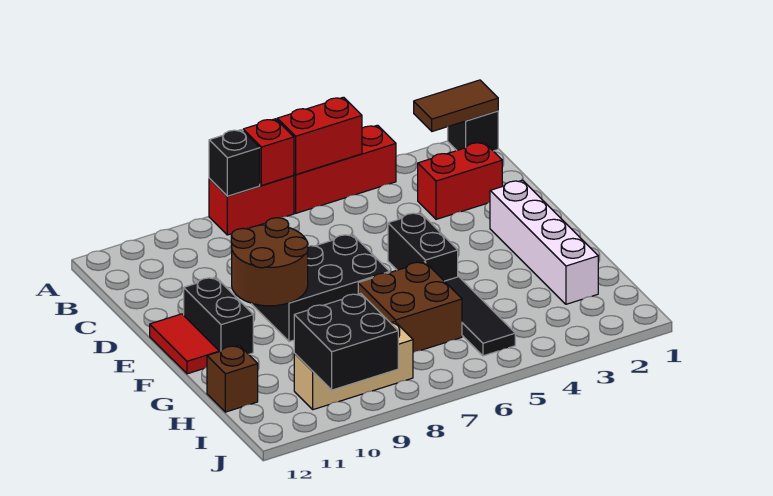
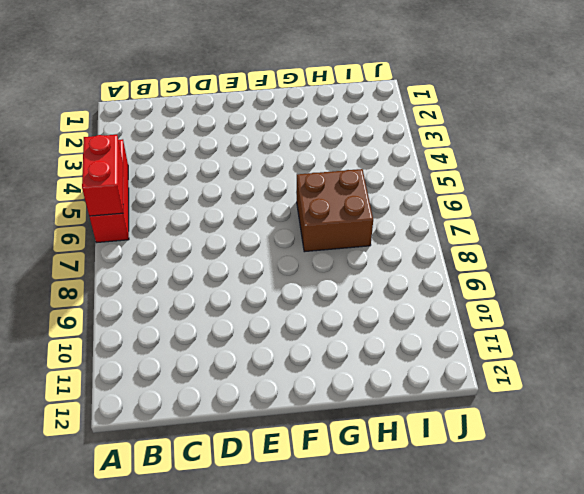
none -> black brick A1 level 1
none -> red brick A7:A8 level 1
none -> red brick C2:C3 level 1

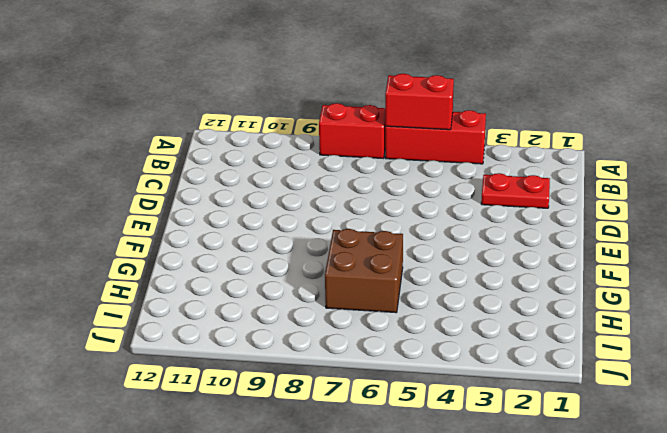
red plate C2:C3 level 1 -> red brick C2:C3 level 1
none -> black brick A1 level 1
none -> white brick E2:H2 level 1
none -> black brick E5:F5 level 1

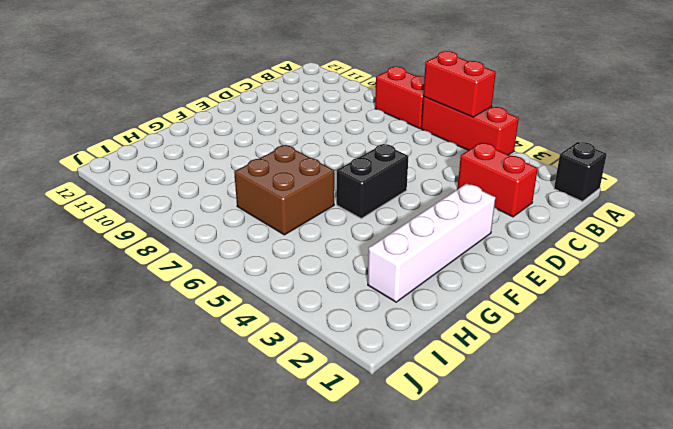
none -> black brick E7:F9 level 1
none -> black brick E11:F11 level 1
none -> red tile E12:F12 level 1

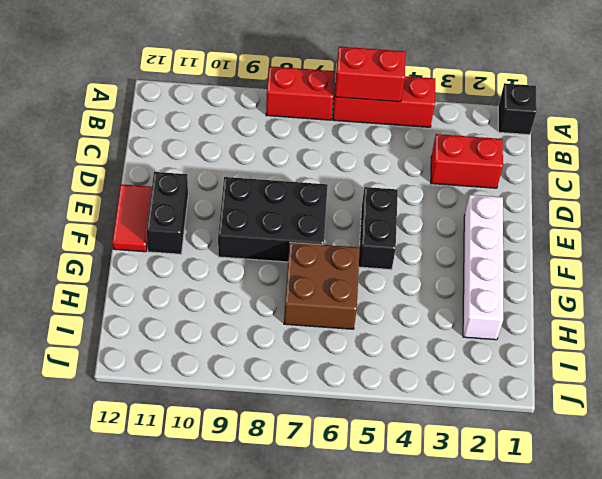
none -> black tile G5:I5 level 1
none -> brown brick H12 level 1
none -> tan brick I8:I10 level 1

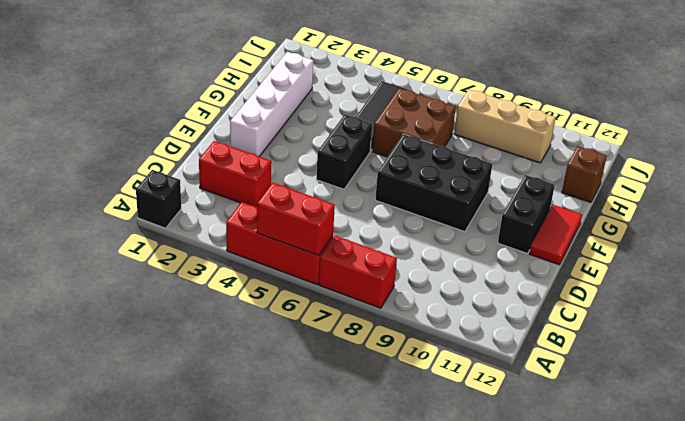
none -> brown tile A1:A2 level 2
none -> red brick A7 level 2
none -> black brick A8 level 2

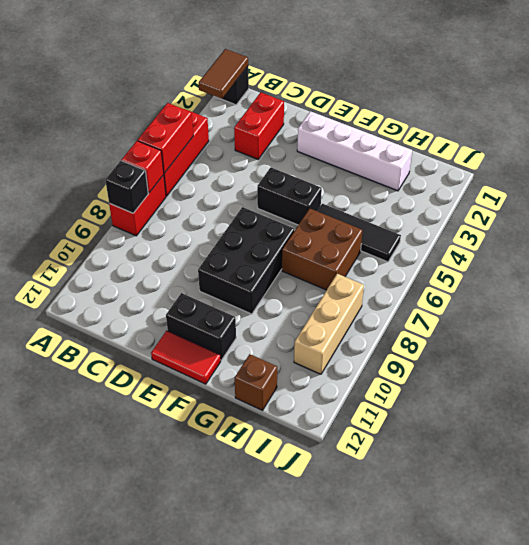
none -> brown round brick E9:F10 level 2
none -> black brick I9:J10 level 2

